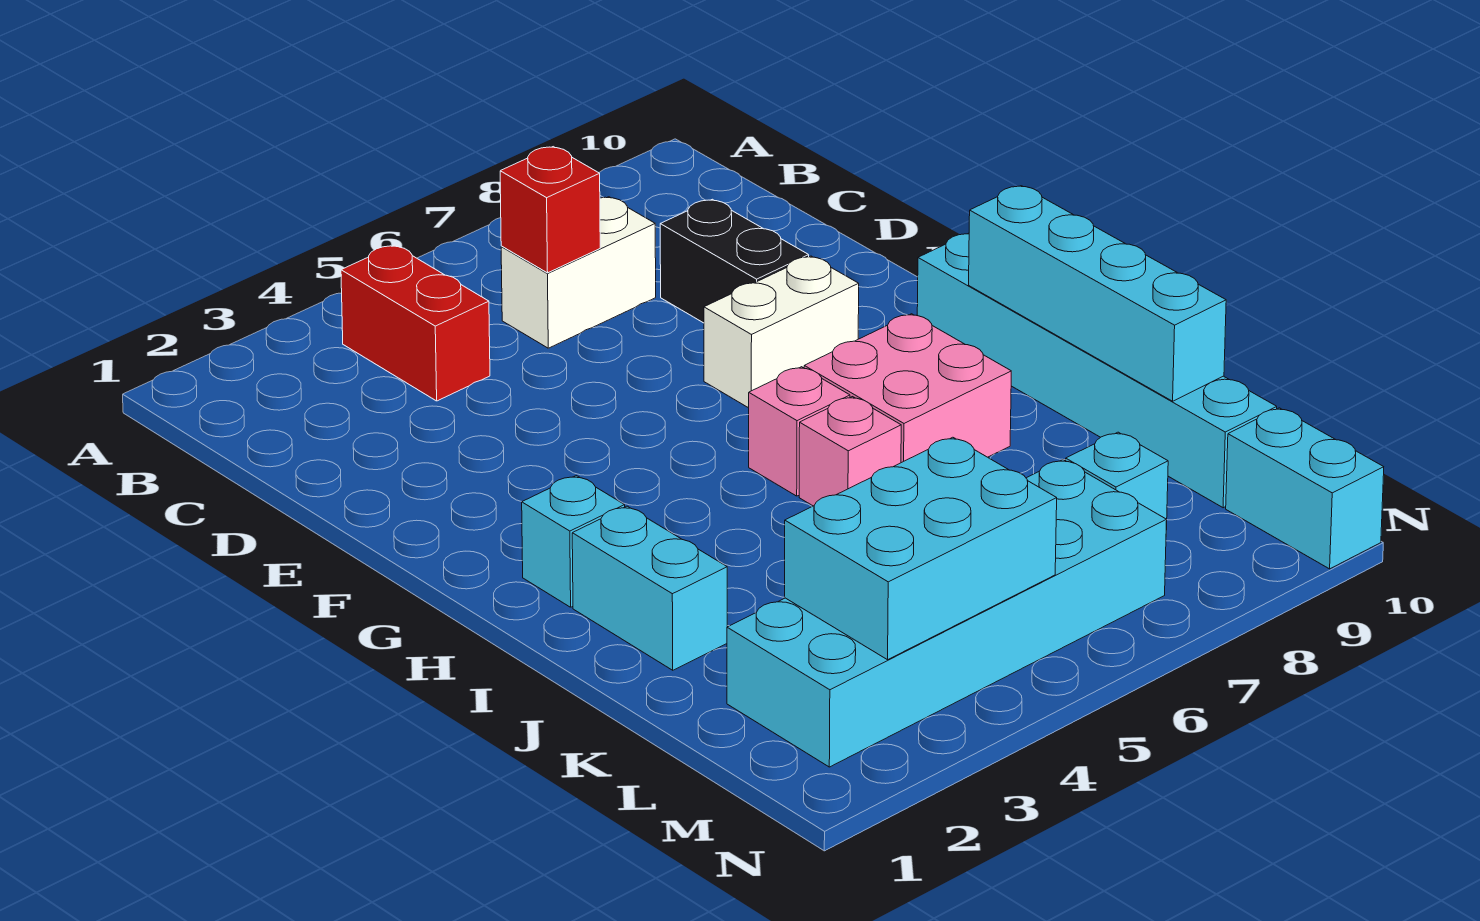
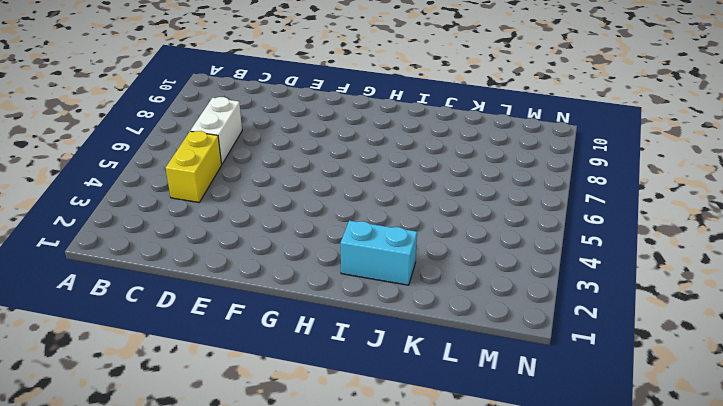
yellow brick C4:C5 level 1 -> red brick B4:C4 level 1
none -> black brick D8:E8 level 1
none -> white brick F7:F8 level 1
none -> cyan brick G10:L10 level 1

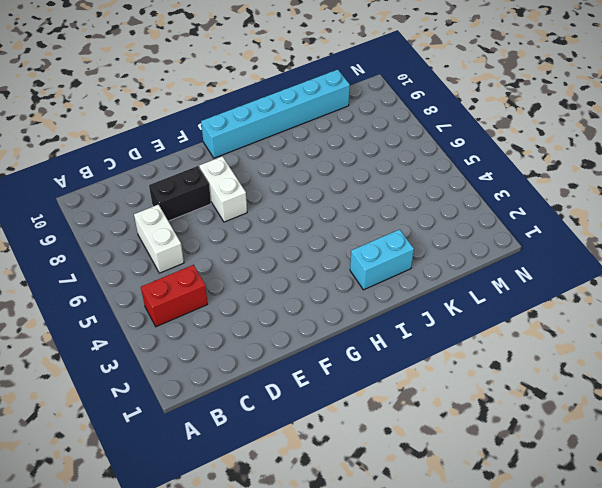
none -> cyan brick H2 level 1
none -> pink brick H6 level 1
none -> pink brick H7:I8 level 1

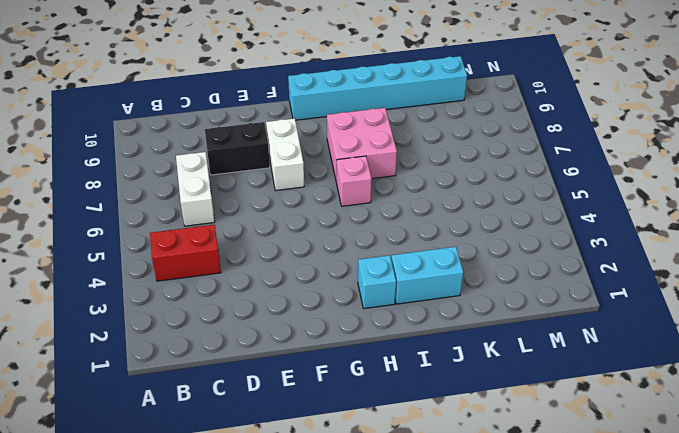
none -> pink brick I6 level 1
none -> cyan brick L2:M7 level 1
none -> cyan brick L8 level 1

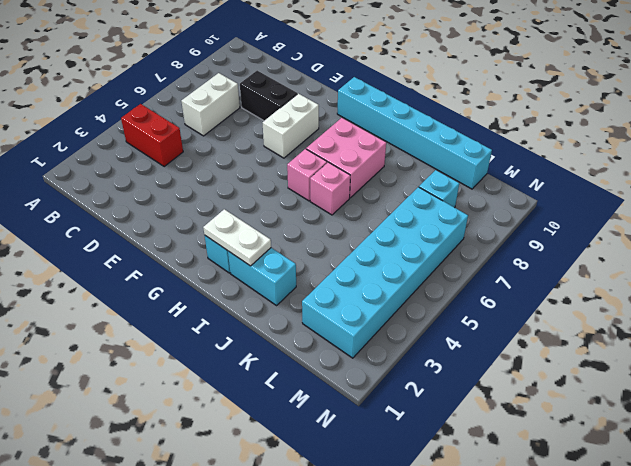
white plate H2:I2 level 2 -> none
none -> cyan brick M10:N10 level 1
none -> red brick C6 level 2
none -> cyan brick H10:K10 level 2

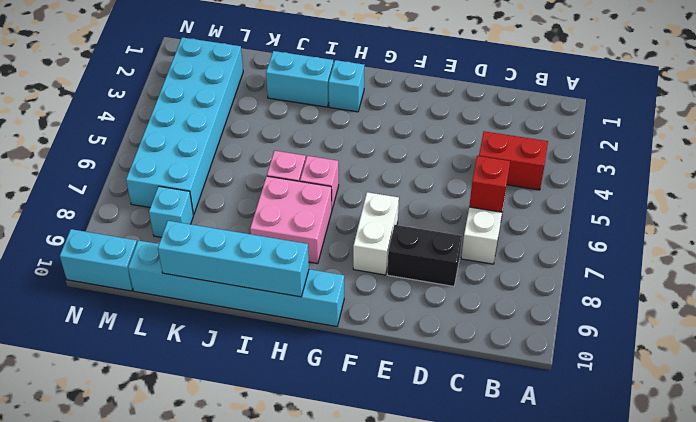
none -> cyan brick L3:M5 level 2

